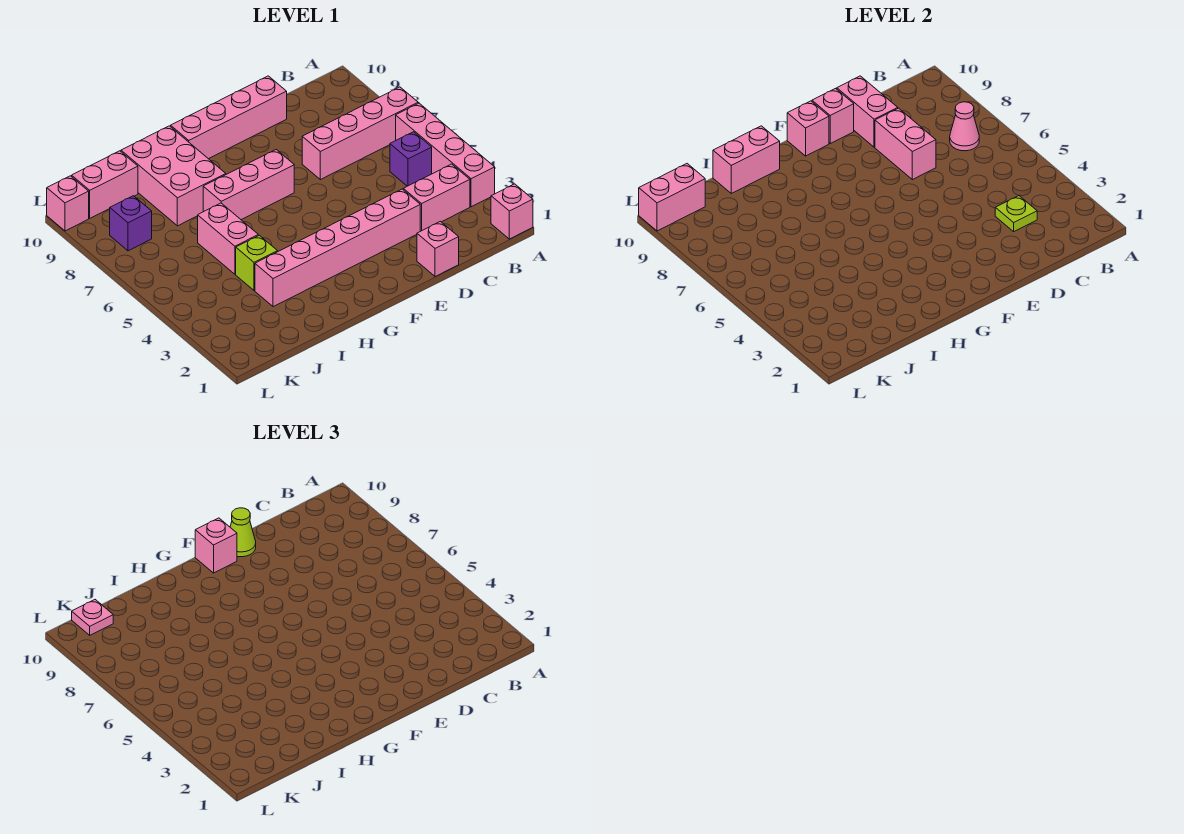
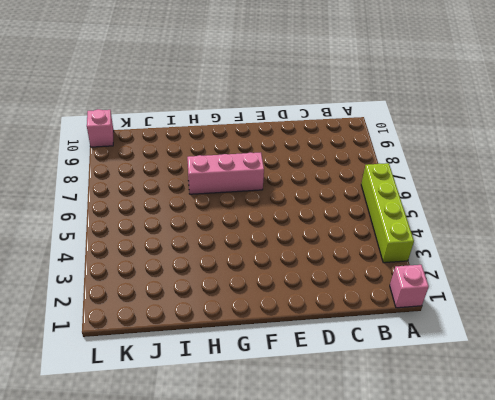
lime brick A3:A6 level 1 -> pink brick A3:A6 level 1
none -> pink brick A7:D7 level 1
none -> pink brick B3:C3 level 1
none -> purple brick B5 level 1

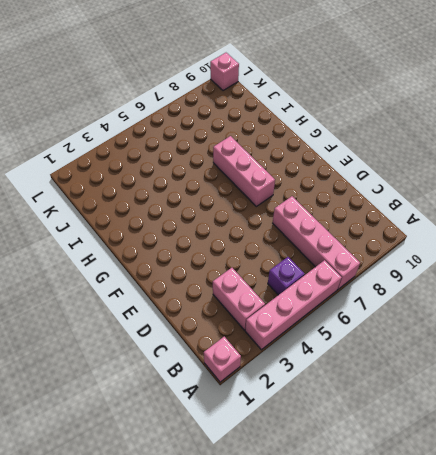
none -> pink brick D1 level 1
none -> pink brick D3:I3 level 1
none -> pink brick D10:G10 level 1

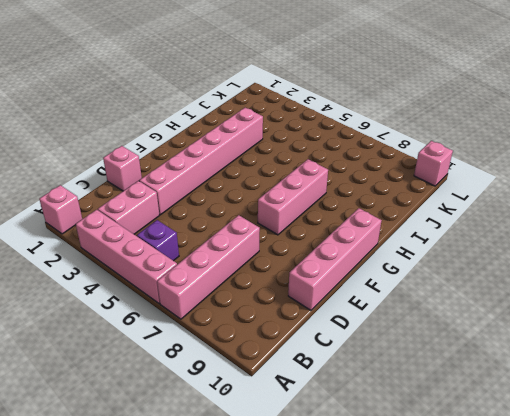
none -> pink brick H8:I10 level 1
none -> lime brick I4 level 1
none -> pink brick I5:I6 level 1

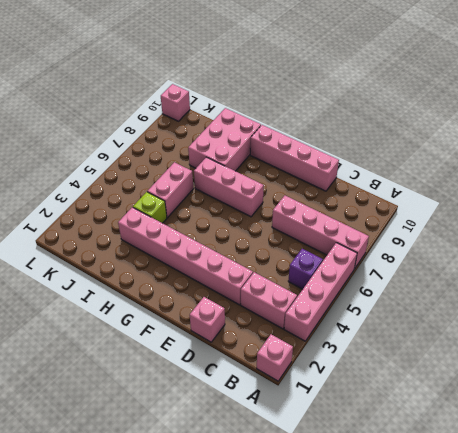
none -> pink brick J10:K10 level 1
none -> purple brick K8 level 1
none -> pink cone B7 level 2

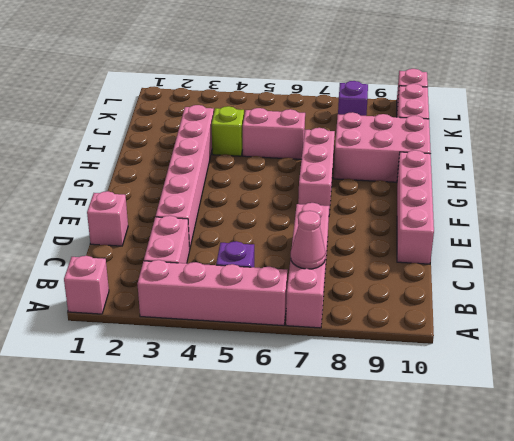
none -> lime plate C3 level 2
none -> pink brick D7:D8 level 2
none -> pink brick D9:D10 level 2

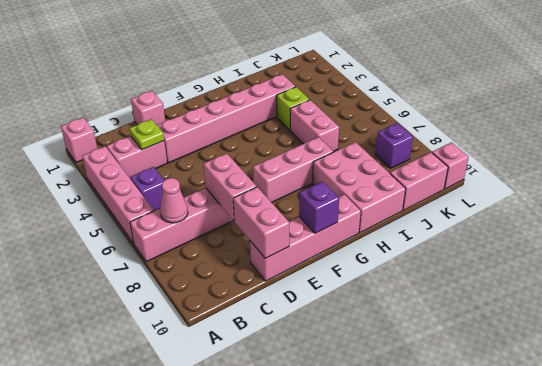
purple brick F10 level 2 -> pink brick F10 level 2
none -> pink brick E10 level 2
none -> pink brick H10:I10 level 2
none -> pink brick K10:L10 level 2

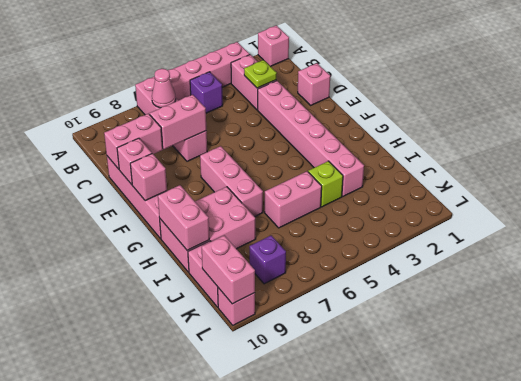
none -> lime cone E10 level 3
none -> pink brick F10 level 3
none -> pink plate K10 level 3

